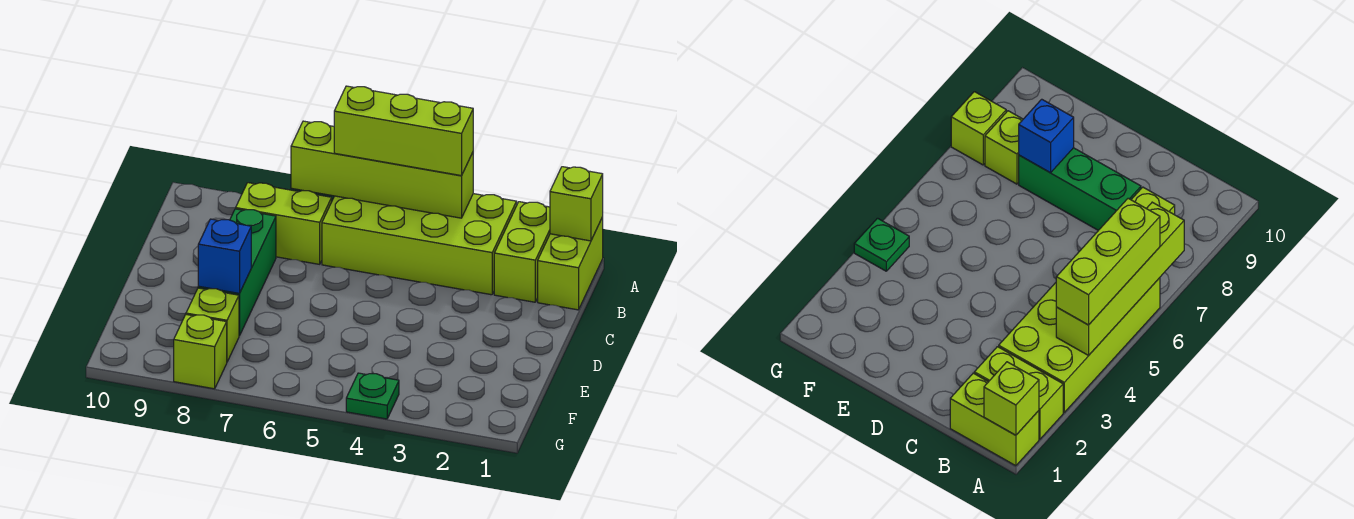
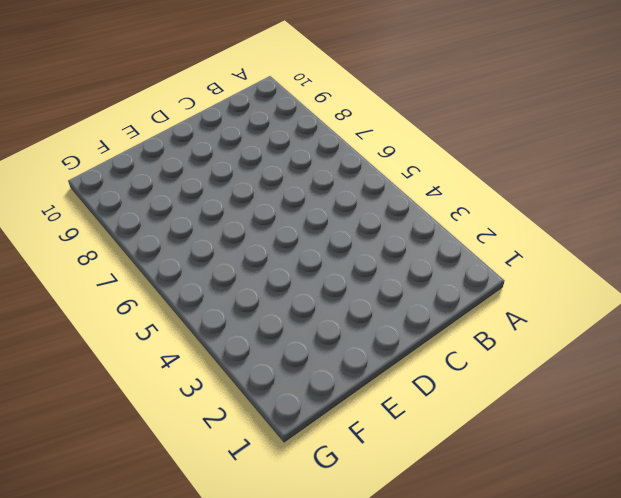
none -> lime brick A1:B1 level 1
none -> lime brick A2:B2 level 1
none -> lime brick A3:B6 level 1

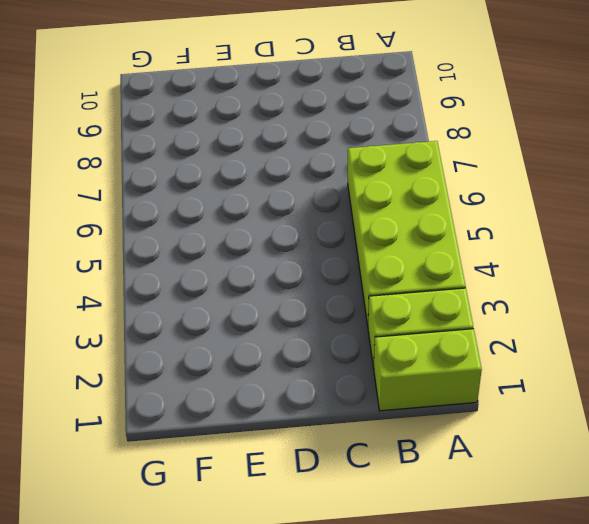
none -> lime brick B7:B8 level 1
none -> green brick C8:E8 level 1
none -> lime brick F8 level 1

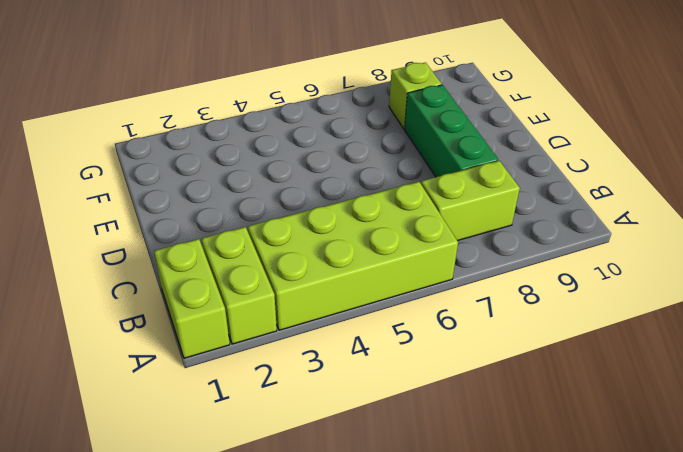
none -> green plate G4 level 1
none -> lime brick G8 level 1
none -> lime brick A1 level 2

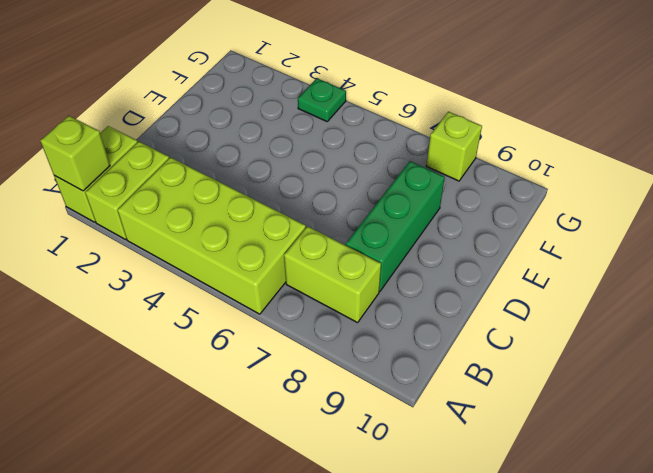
none -> lime brick F8 level 1
none -> lime brick A4:A7 level 2
none -> blue brick E8 level 2

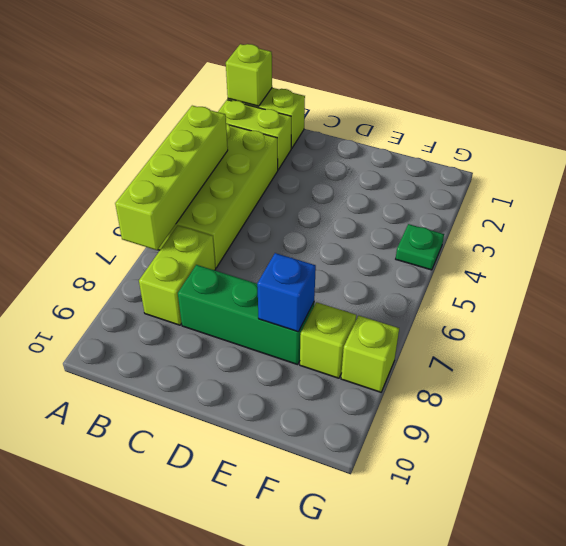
none -> lime brick A4:A6 level 3

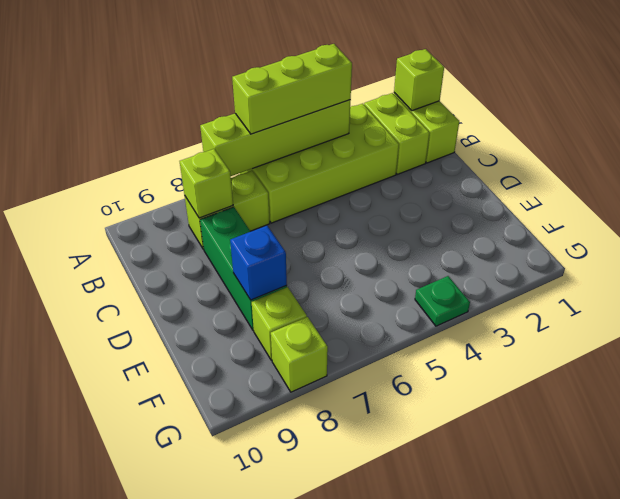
lime brick B8 level 2 -> none

